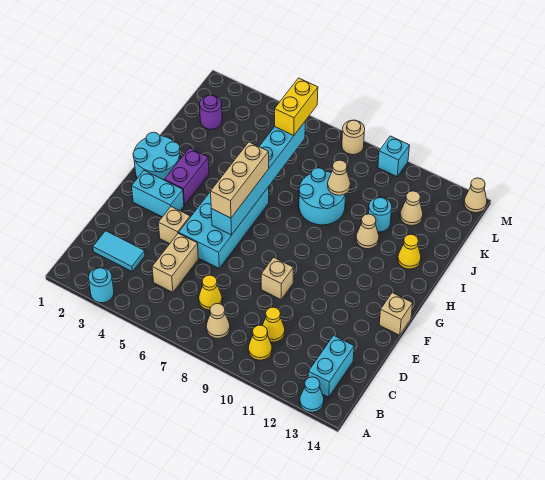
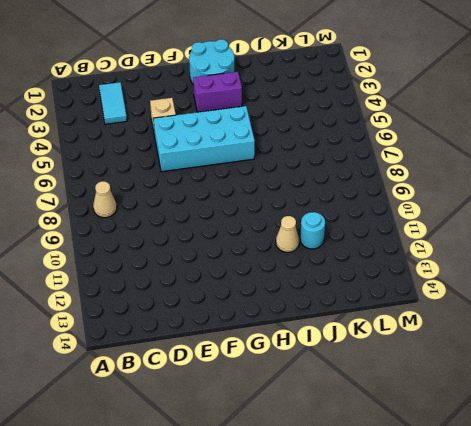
none -> cyan round brick A3 level 1
none -> cyan cone A13 level 1
none -> yellow cone B10 level 1

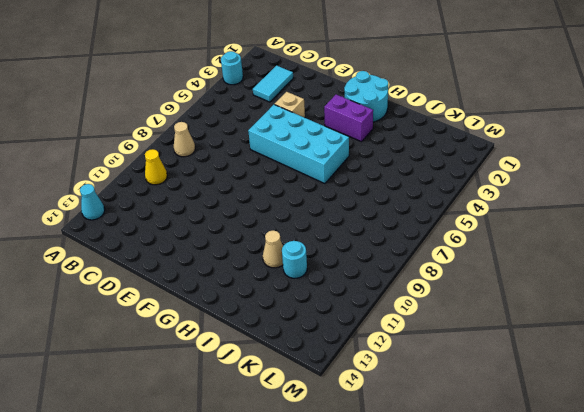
none -> cyan brick B13:C13 level 1
none -> tan brick C5:D5 level 1
none -> yellow cone C7 level 1

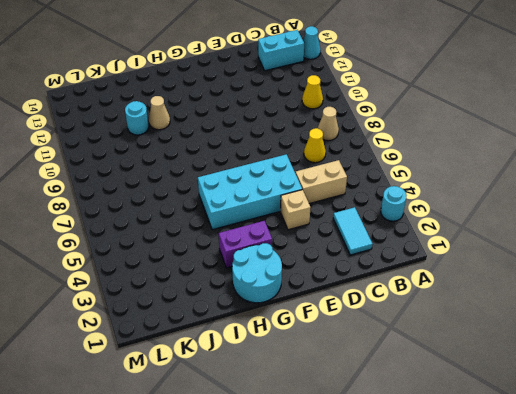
none -> yellow cone C10 level 1
none -> tan brick E9 level 1
none -> cyan brick F2:F3 level 1

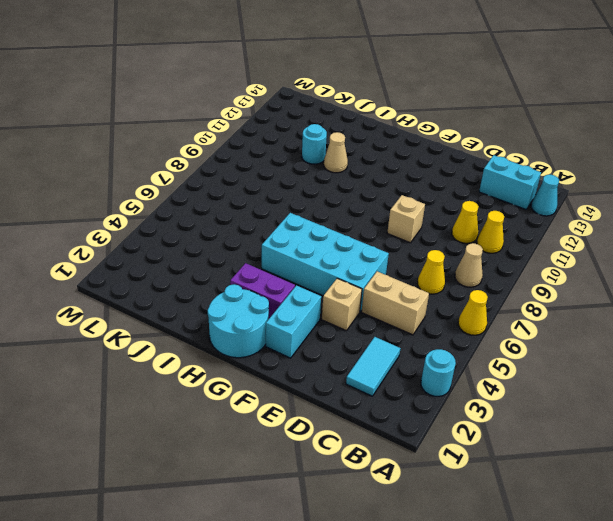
yellow cone A6 level 1 -> yellow cone I13 level 1
none -> tan brick F14 level 1
none -> cyan round brick I8:J9 level 1
none -> purple round brick K2 level 1

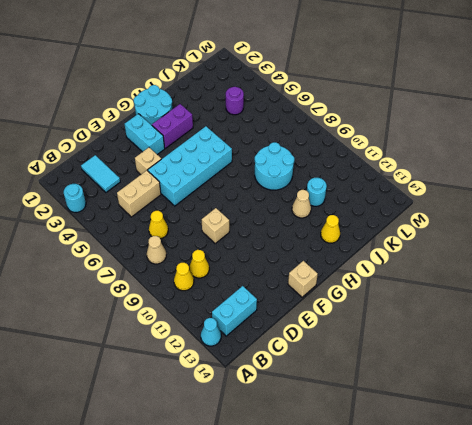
purple round brick K4 level 1 -> purple round brick K2 level 1
none -> tan cone K12 level 1
none -> tan round brick M8 level 1
none -> cyan brick M10 level 1

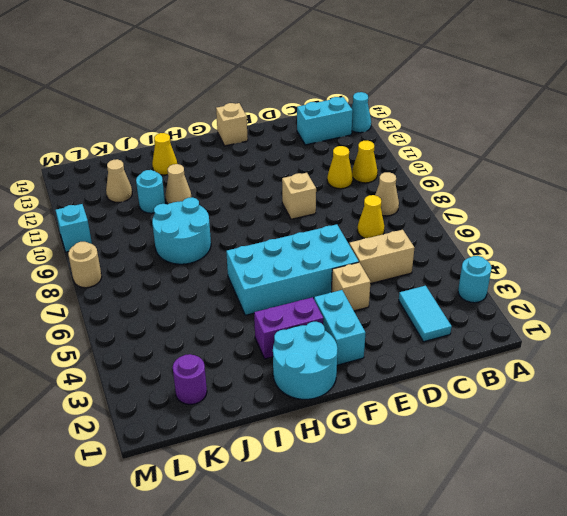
none -> tan cone M14 level 1
none -> cyan brick F6:K6 level 2
none -> tan cone J9 level 2

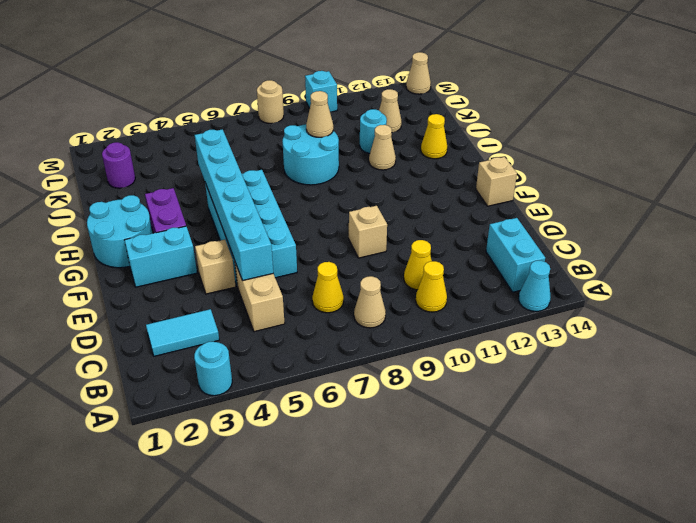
cyan brick D5:I5 level 2 -> cyan brick F6:K6 level 2
none -> tan brick F6:H6 level 3
none -> yellow brick K6:L6 level 3

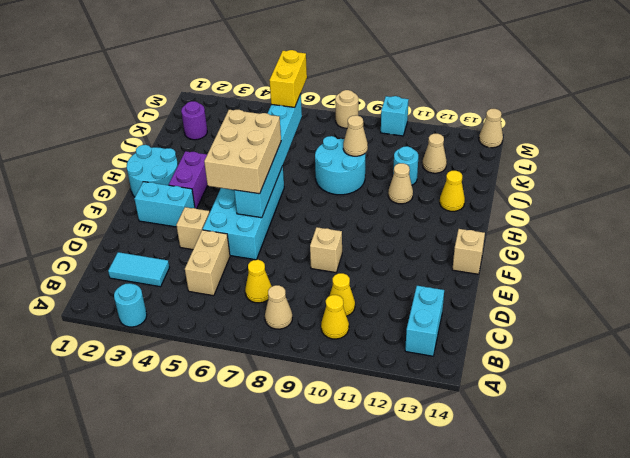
tan brick F5:H6 level 3 -> tan brick F6:H6 level 3
none -> cyan cone A13 level 1

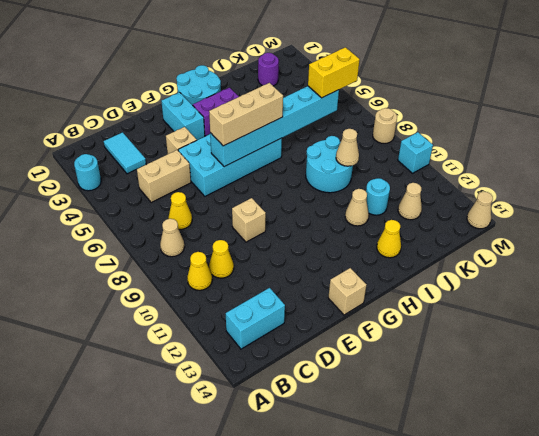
none -> cyan cone A13 level 1

